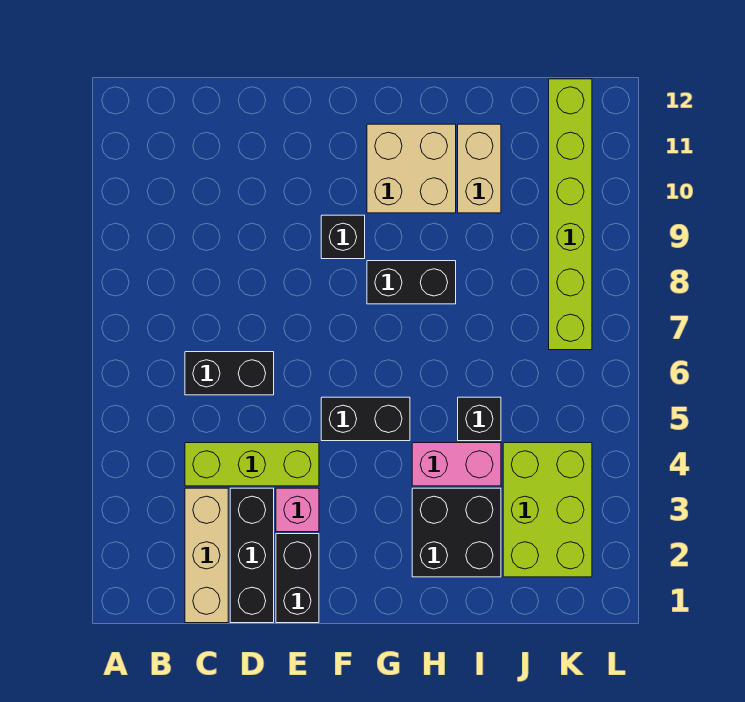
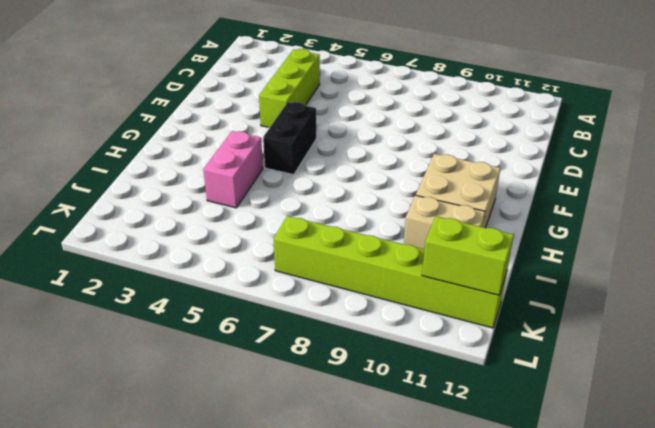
lime brick K11:K12 level 2 -> none
none -> tan brick C1:C3 level 1
none -> black brick C6:D6 level 1
none -> black brick D1:D3 level 1

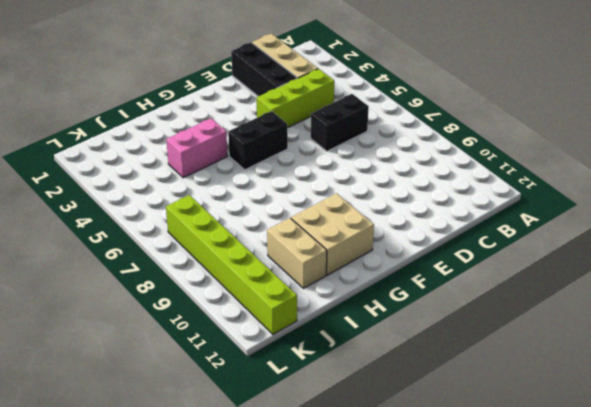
none -> black brick E1:E2 level 1
none -> pink brick E3 level 1
none -> black brick F9 level 1

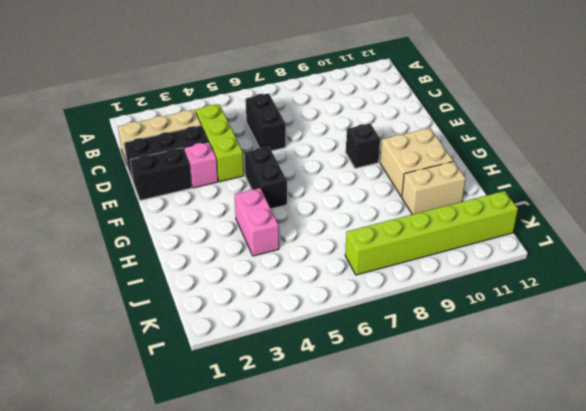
none -> black brick G8:H8 level 1
none -> black brick H2:I3 level 1
none -> black brick I5 level 1

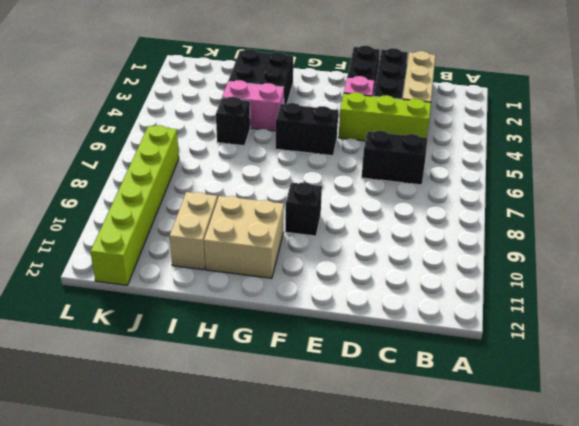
none -> black brick G8:H8 level 1
none -> lime brick J2:K4 level 1

